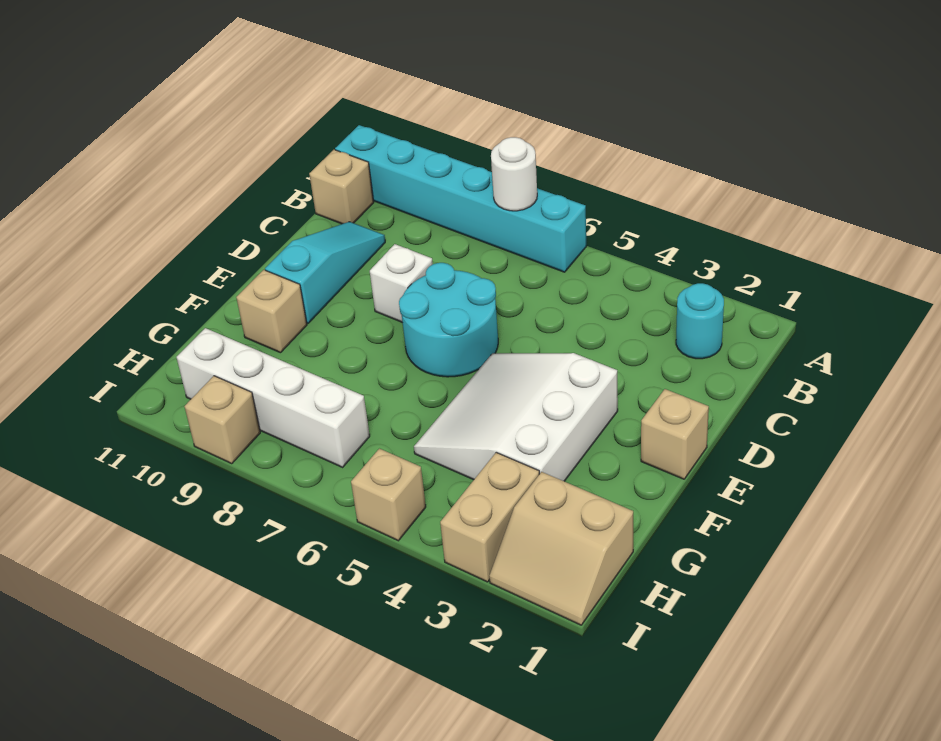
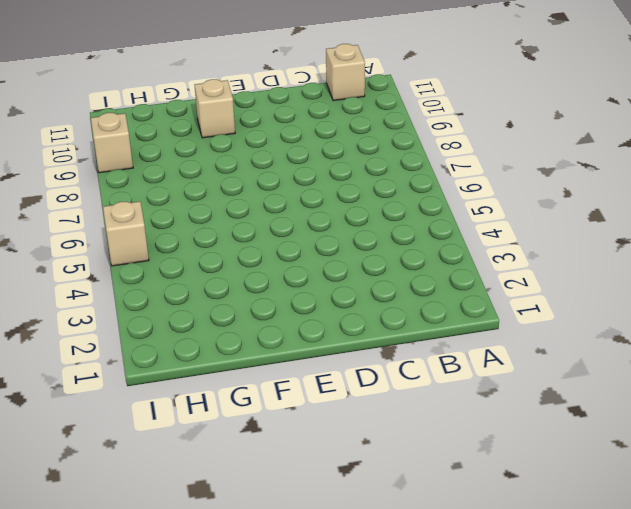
none -> cyan brick A6:A11 level 1
none -> cyan round brick B2 level 1
none -> cyan slope C10:E10 level 1 top E

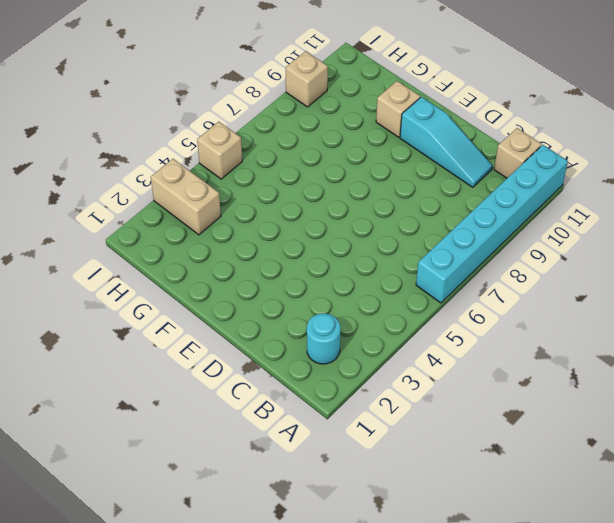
none -> cyan round brick D6:E7 level 1
none -> white brick D8 level 1
none -> tan brick E1 level 1

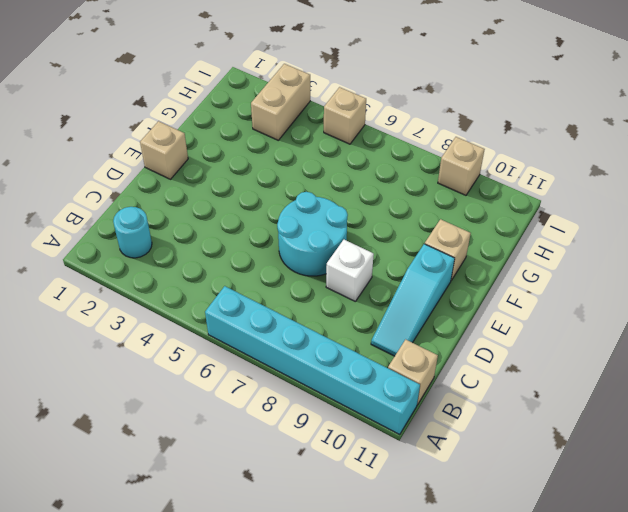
none -> white slope E3:G5 level 1 top 3
none -> tan slope H1:I2 level 1 top H
none -> white brick H7:H10 level 1

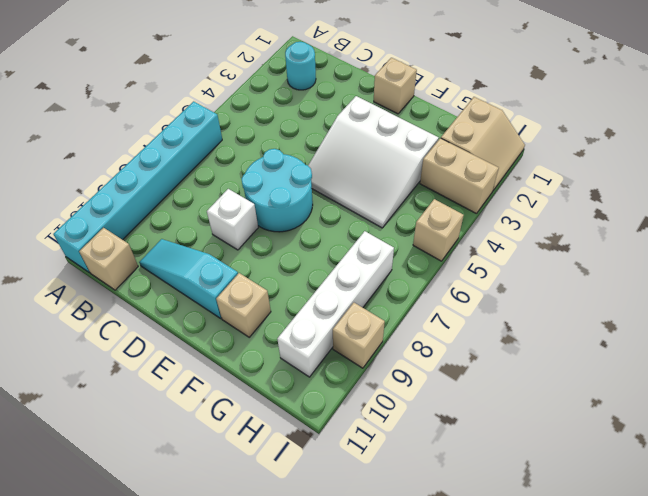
none -> white round brick A7 level 2

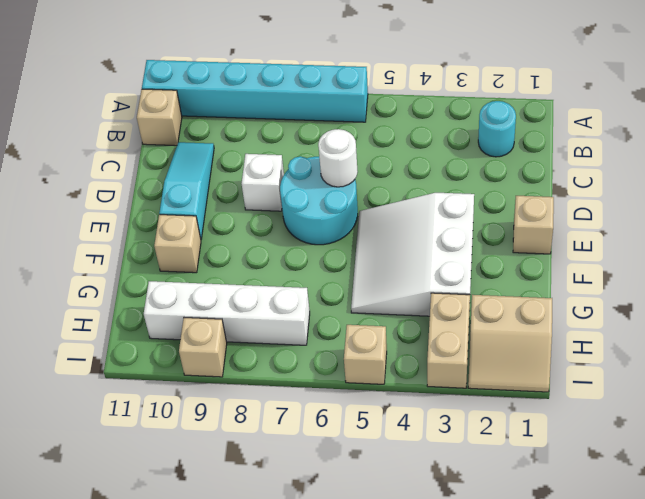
white round brick D6 level 2 -> white round brick A7 level 2

